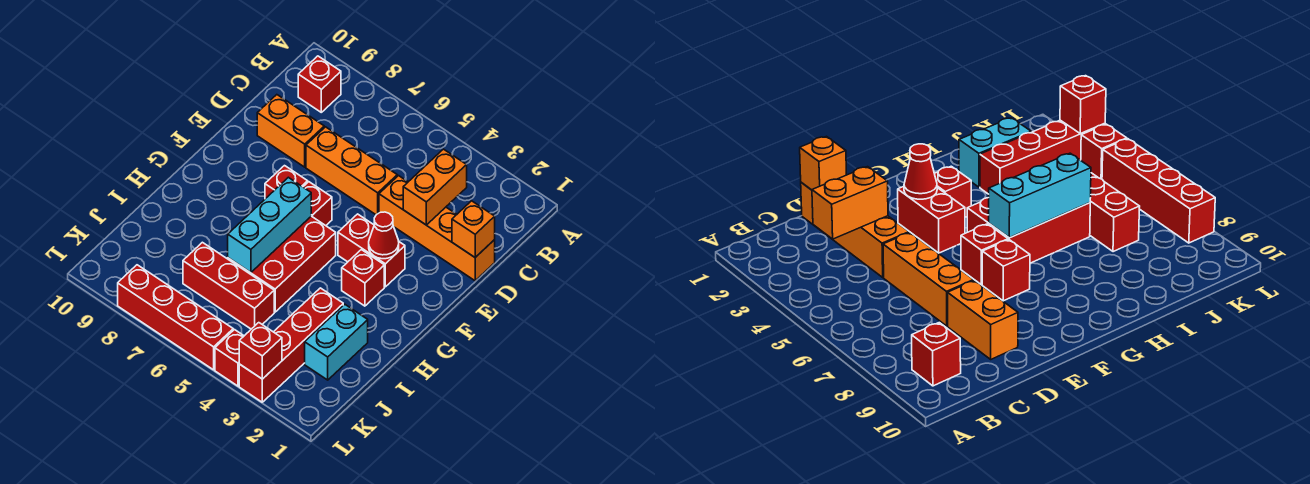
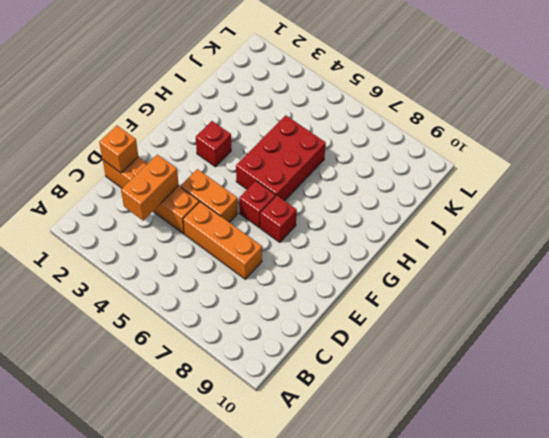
orange brick E4:E5 level 1 -> orange brick D8:D9 level 1
none -> red brick B9 level 1
none -> red brick F3:F4 level 1
none -> cyan brick I2:J2 level 1

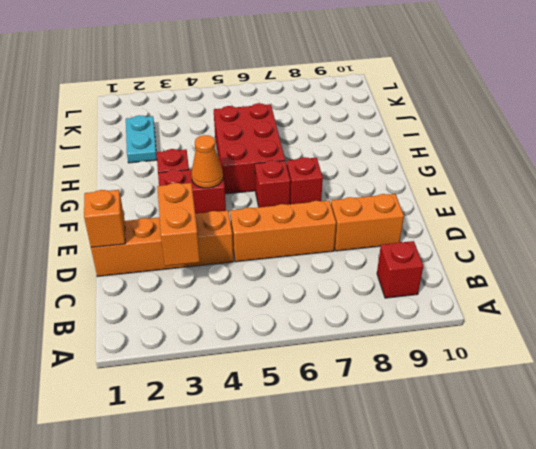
orange cone F4 level 2 -> none
cyan plate I2:J2 level 1 -> cyan brick I2:J2 level 1
none -> red brick I3:L3 level 1
none -> red brick J5:J7 level 1
none -> red brick L4 level 1

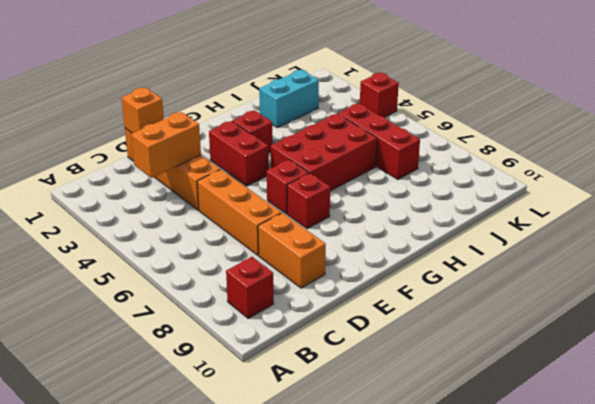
none -> red brick I3:L3 level 1
none -> red brick L5:L8 level 1
none -> red cone F3 level 2

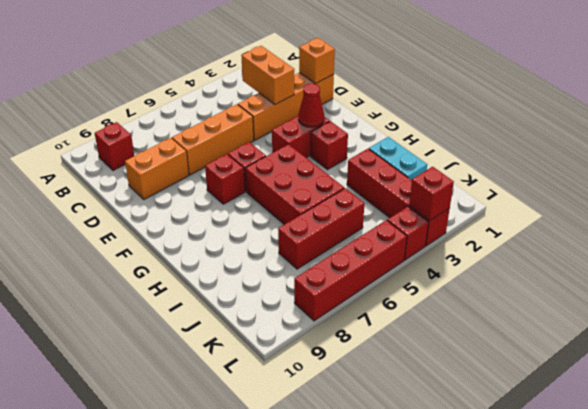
none -> cyan brick G6:I6 level 2

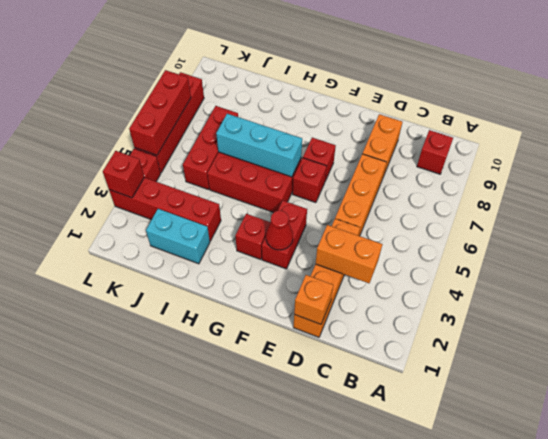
red brick L5:L7 level 2 -> none

